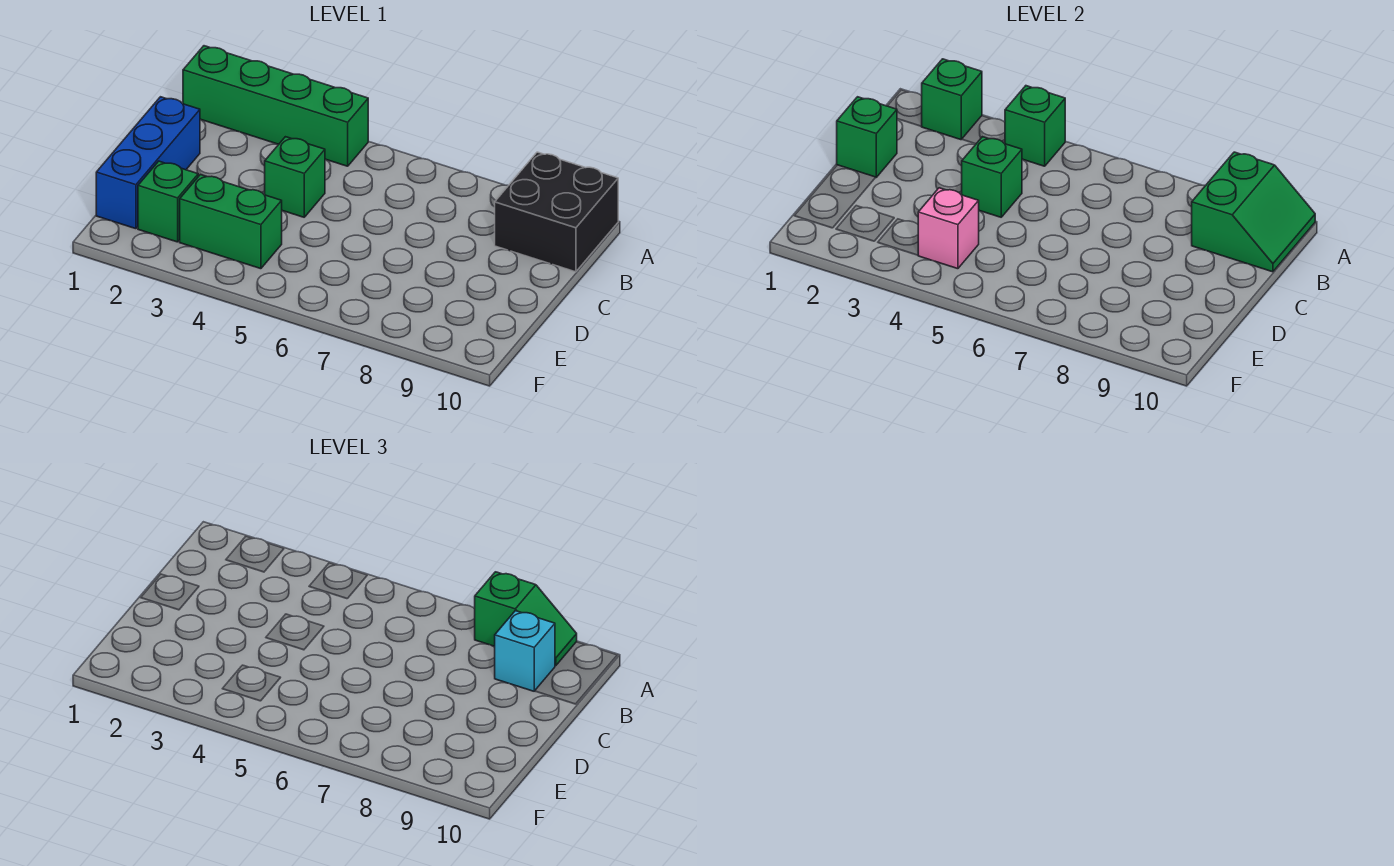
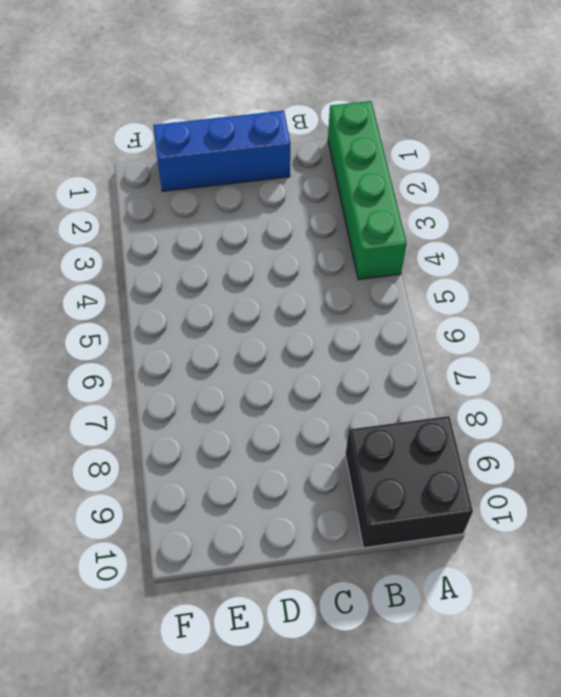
none -> green brick C4 level 1
none -> green brick E2 level 1
none -> green brick E3:E4 level 1

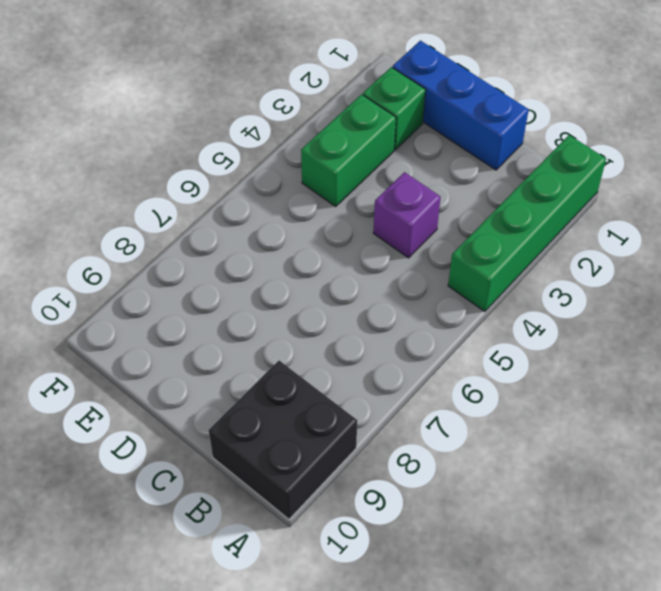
purple brick C4 level 1 -> green brick C4 level 1
none -> green brick A2 level 2
none -> green brick A4 level 2
none -> green slope A9:B10 level 2 top 9

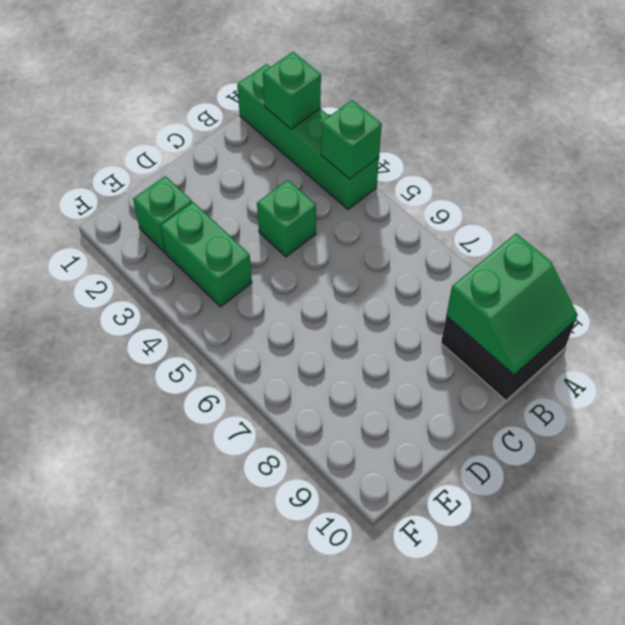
none -> blue brick C1:E1 level 1
none -> green brick C1 level 2
none -> green brick C4 level 2

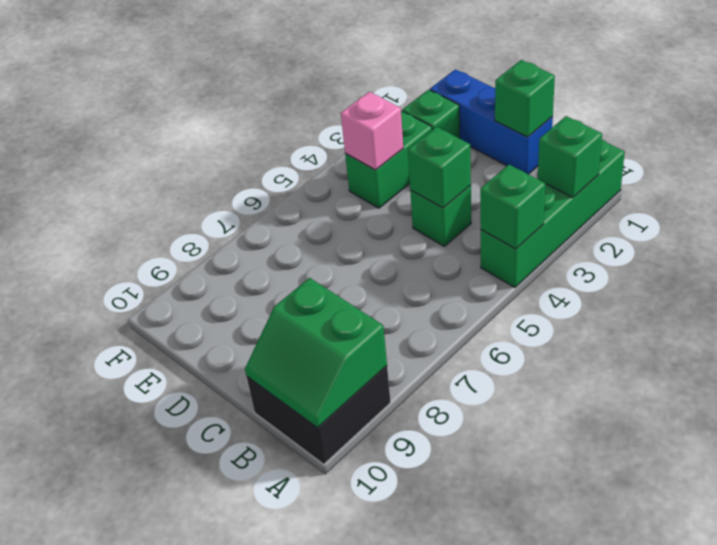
none -> green slope A8:A9 level 3 top 8
none -> cyan brick B9 level 3

